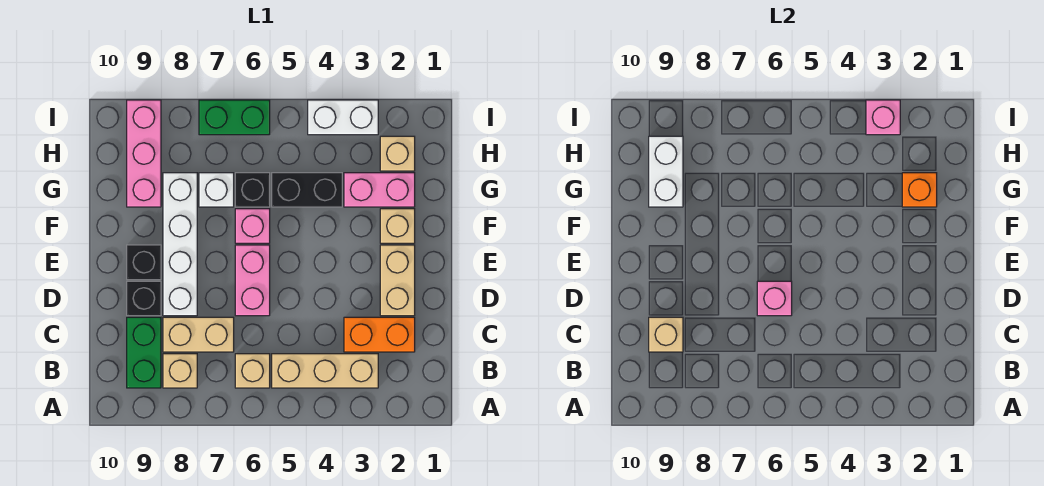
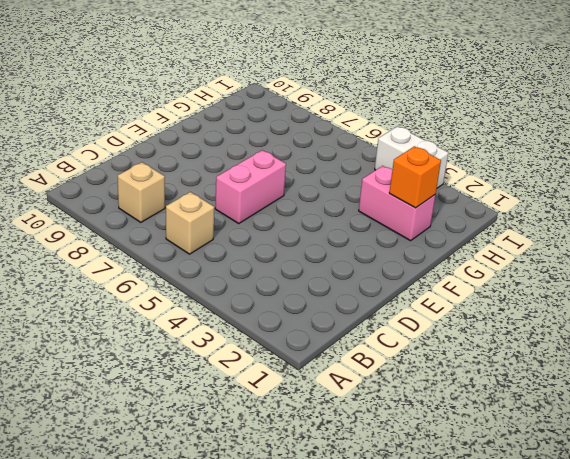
none -> tan brick B3:B5 level 1
none -> green brick B9:C9 level 1
none -> orange brick C2:C3 level 1

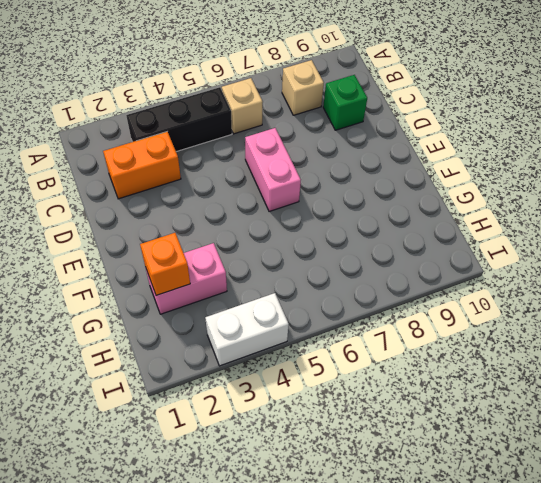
black brick B3:B5 level 1 -> tan brick B3:B5 level 1
green brick C9 level 1 -> green brick B9:C9 level 1
none -> tan brick C7:C8 level 1
none -> tan brick D2:E2 level 1
none -> white brick D8:G8 level 1

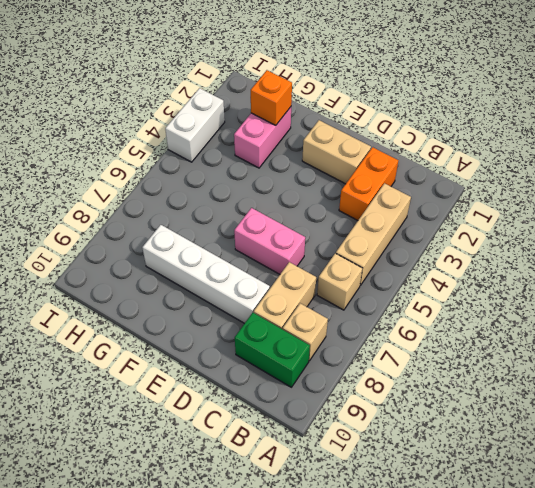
none -> black brick D9 level 1
none -> black brick E9 level 1
none -> tan brick F2 level 1

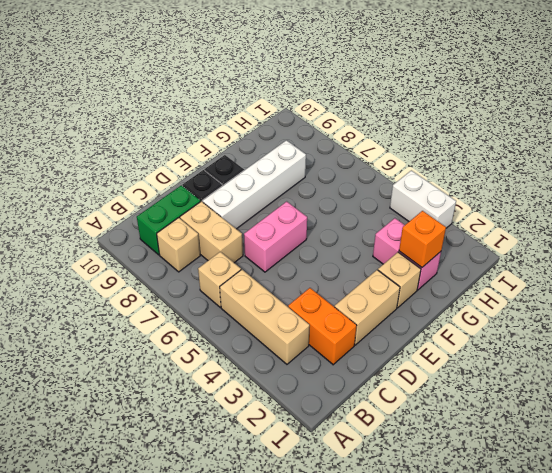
none -> pink brick F6 level 1
none -> black brick G4:G5 level 1
none -> black brick G6 level 1

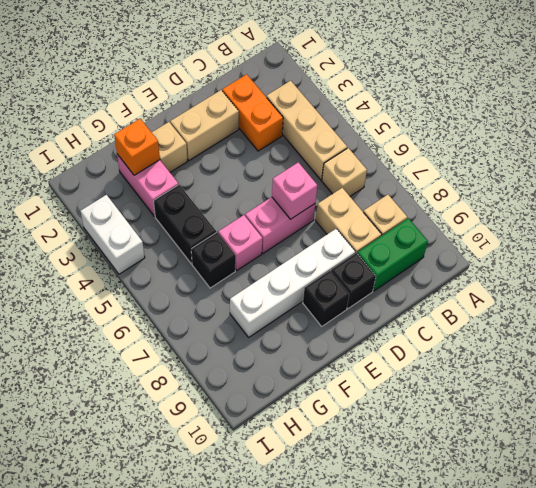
none -> white brick G7 level 1
none -> pink brick G9:I9 level 1
none -> tan brick H2 level 1

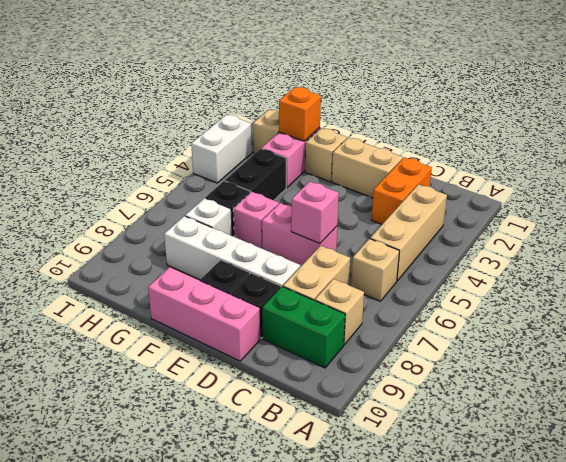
pink brick D10:F10 level 1 -> pink brick G9:I9 level 1
none -> green brick I6:I7 level 1
none -> tan brick C9 level 2
none -> white brick G9:H9 level 2

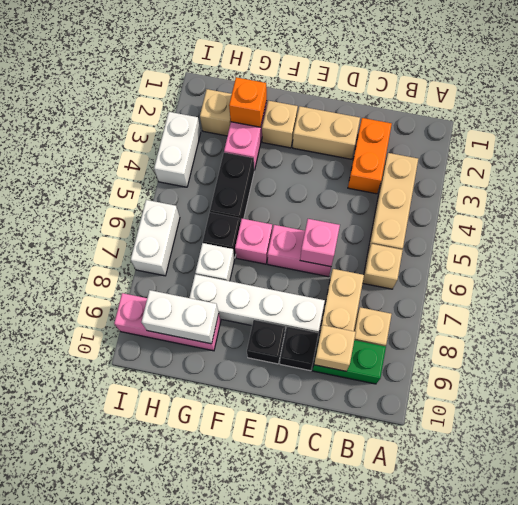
white brick I6:I7 level 1 -> green brick I6:I7 level 1
none -> pink brick I3 level 2

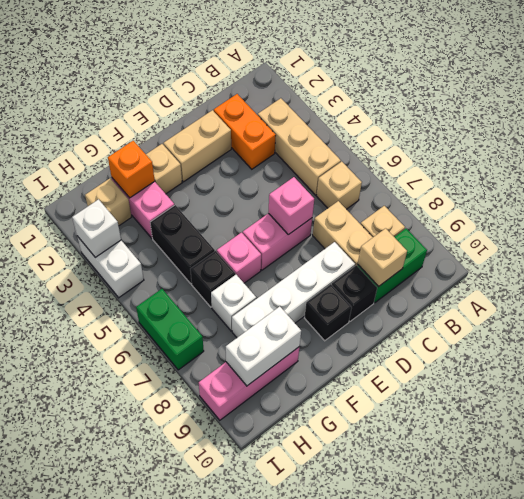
white brick I3 level 2 -> pink brick I3 level 2

